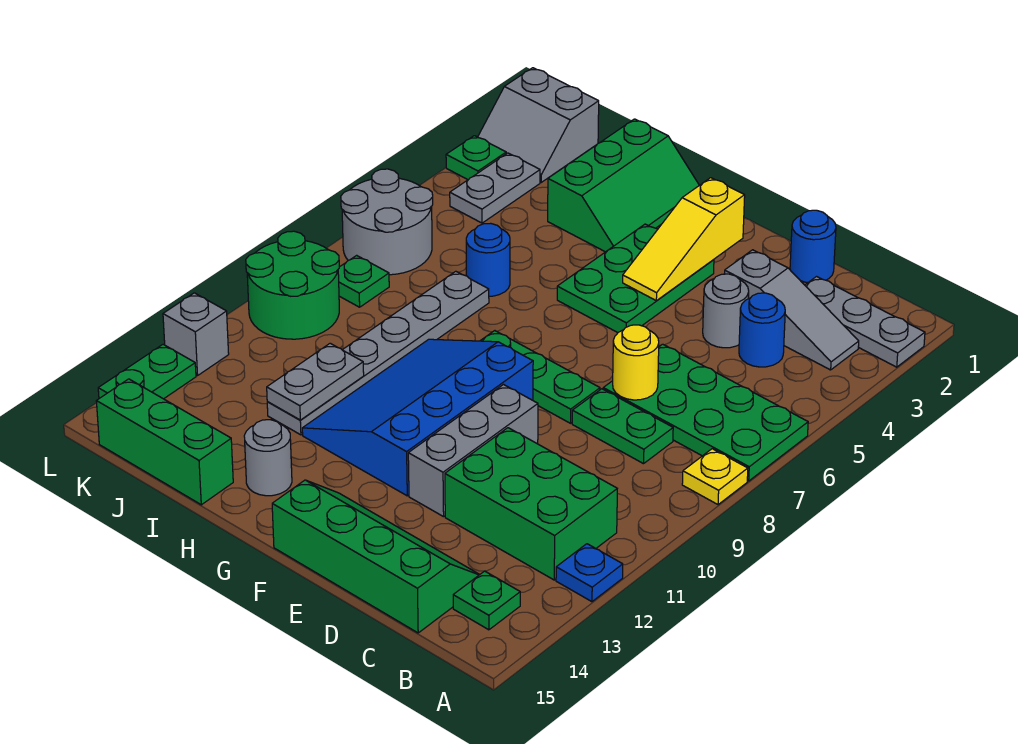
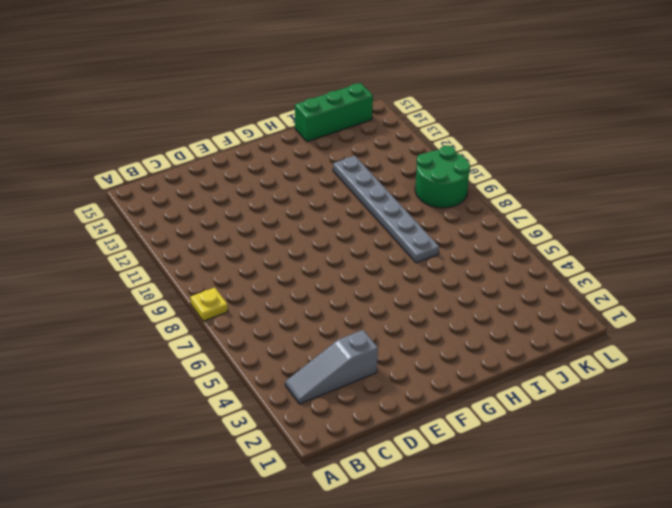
none -> grey plate A2:C2 level 1
none -> green plate A6:D7 level 1
none -> blue plate A12 level 1
none -> green brick B11:D12 level 1

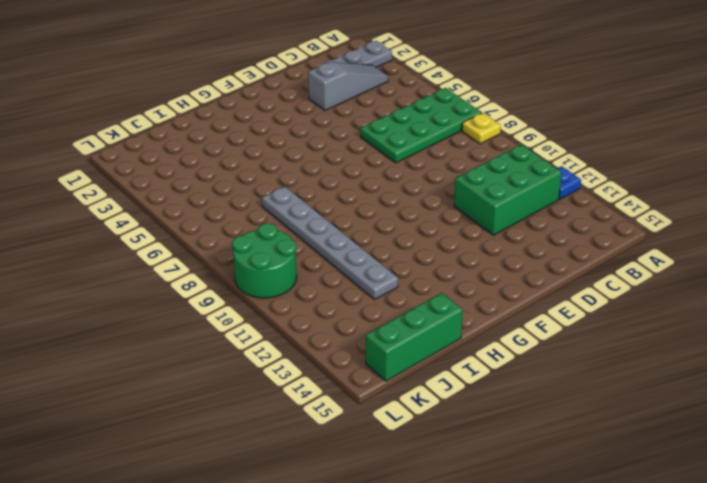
none -> green plate B14 level 1
none -> blue round brick C4 level 1
none -> green plate C8:D8 level 1
none -> green slope C14:F15 level 1 top 15

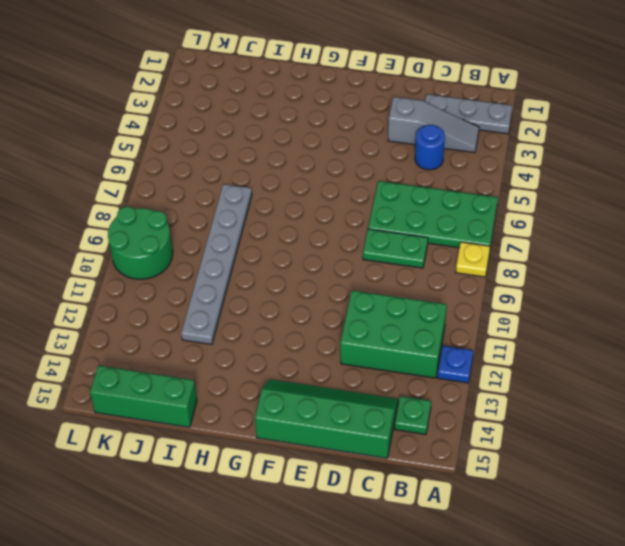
none -> blue round brick D1 level 1
none -> grey round brick D4 level 1
none -> green plate E8:G8 level 1
none -> grey brick E10:E12 level 1

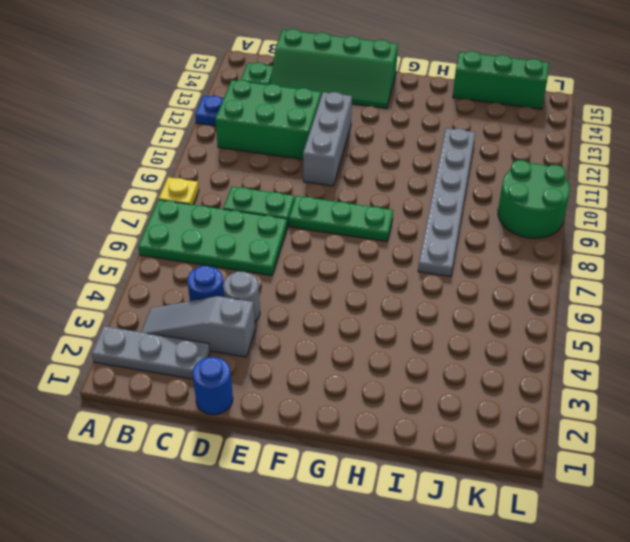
none -> green plate F3:G5 level 1
none -> blue slope F9:H12 level 1 top F
none -> green slope H1:I3 level 1 top I
none -> grey round brick H14 level 1

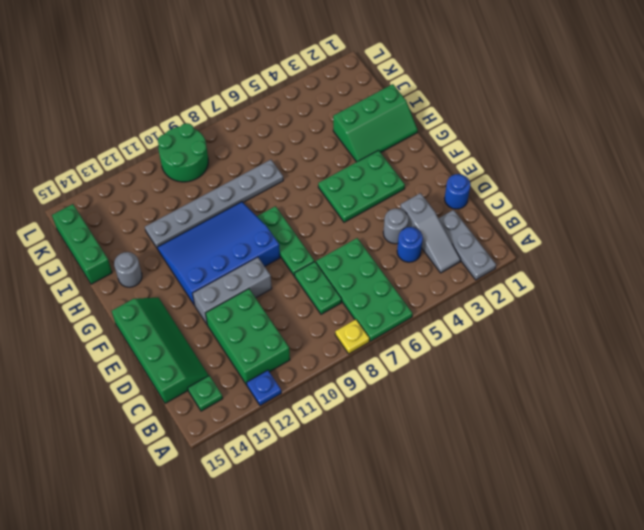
none -> blue round brick I6 level 1
none -> grey slope K1:L2 level 1 top 1
none -> grey plate K3:K4 level 1
none -> grey round brick K6:L7 level 1

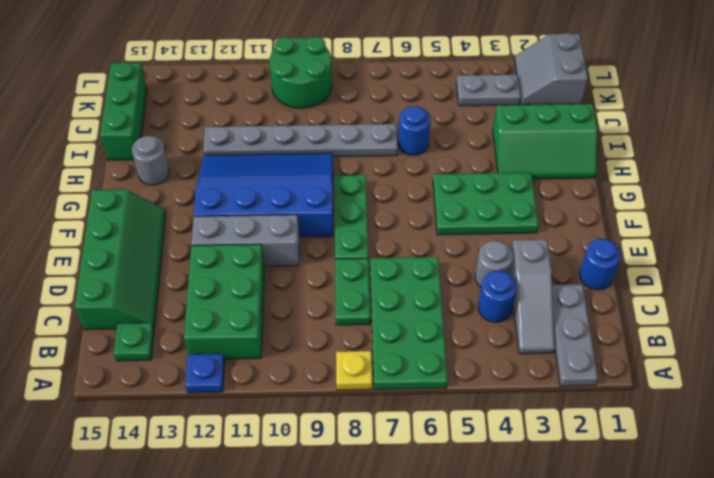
none -> grey round brick K6:L7 level 1
none -> green plate K8 level 1
none -> green plate L3 level 1
none -> grey brick L12 level 1

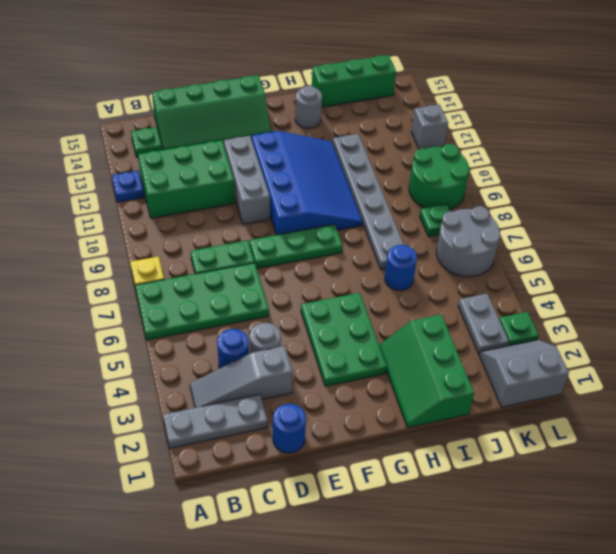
none -> green plate L13:L14 level 1
none -> yellow round brick D7 level 2
none -> yellow slope F2:F4 level 2 top 2
none -> grey plate I11:I12 level 2

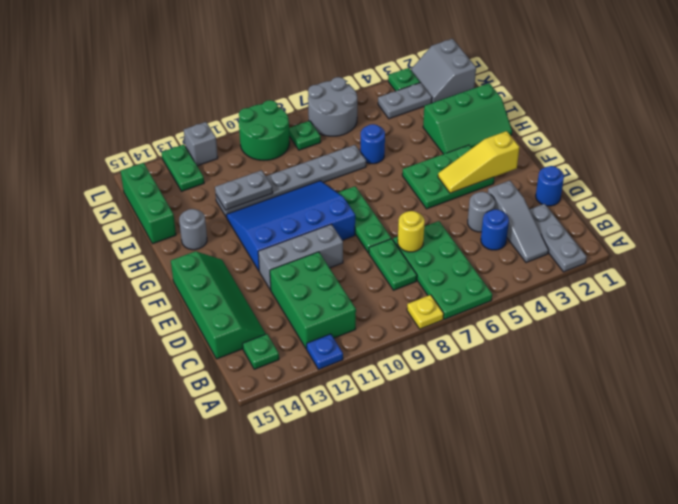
green plate K13:L13 level 1 -> green plate L13:L14 level 1

